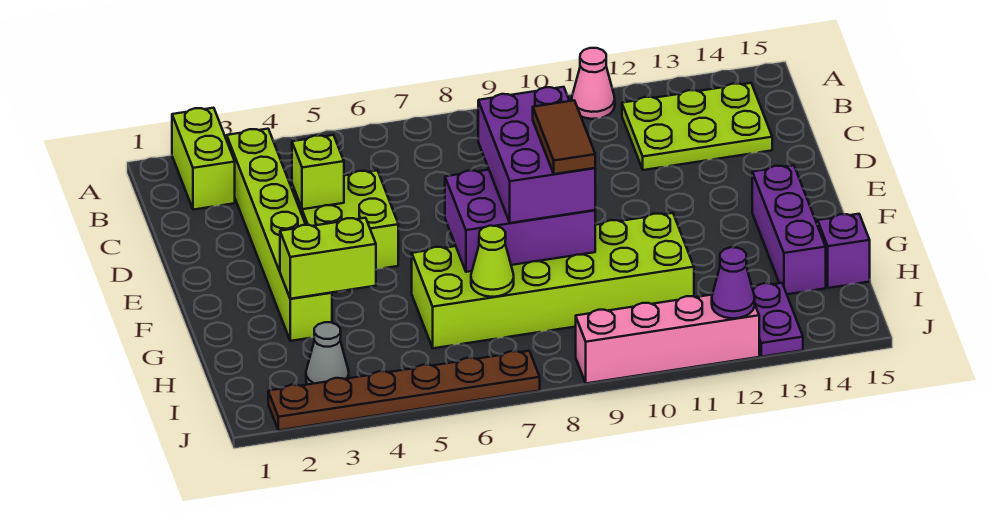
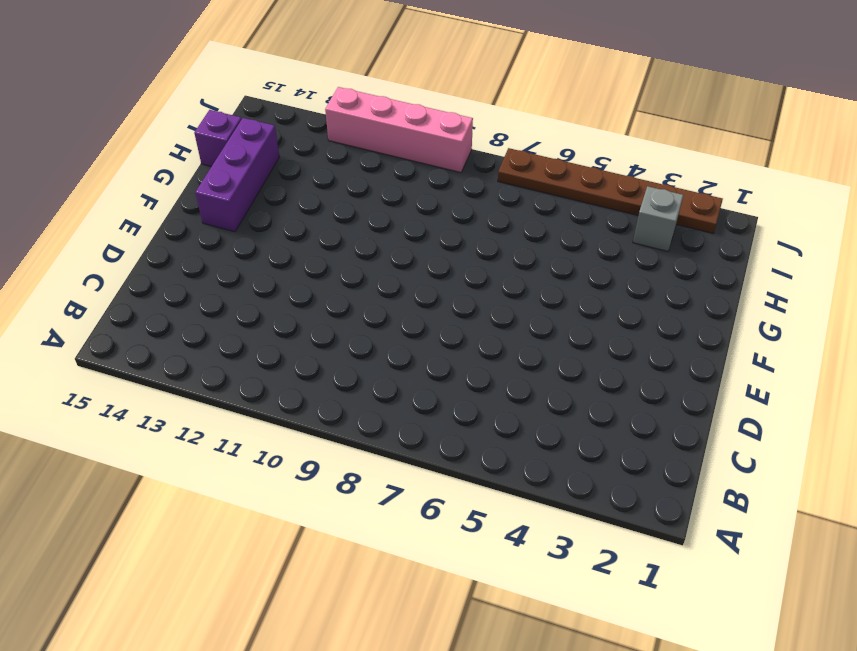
grey brick I3 level 1 -> grey cone I3 level 1
none -> lime brick A2:B2 level 1
none -> pink cone A11 level 1
none -> lime brick B3:G3 level 1

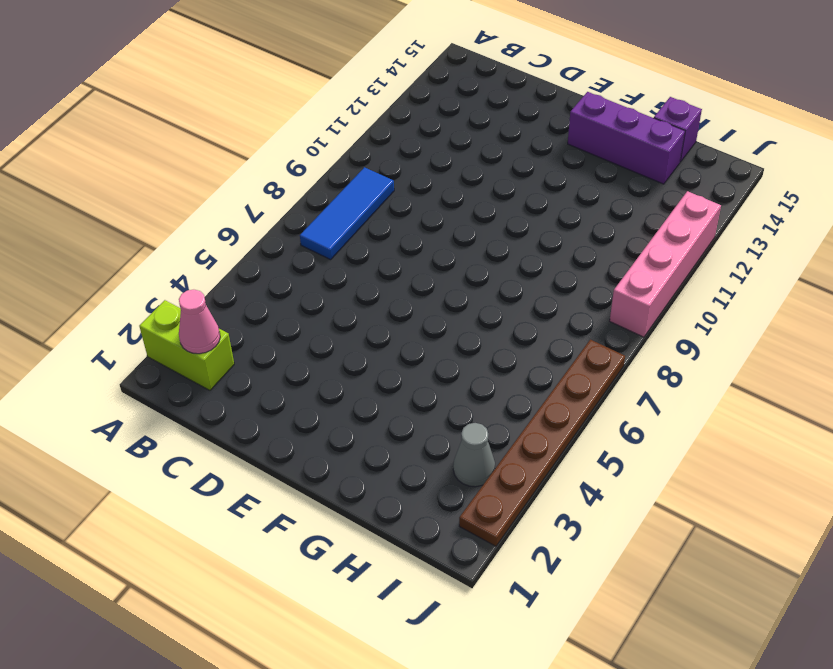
pink cone B2 level 2 -> pink cone A11 level 1
blue tile B7:B9 level 1 -> none
none -> lime brick B3:G3 level 1
none -> lime plate B12:C14 level 1
none -> lime brick D4:E5 level 1

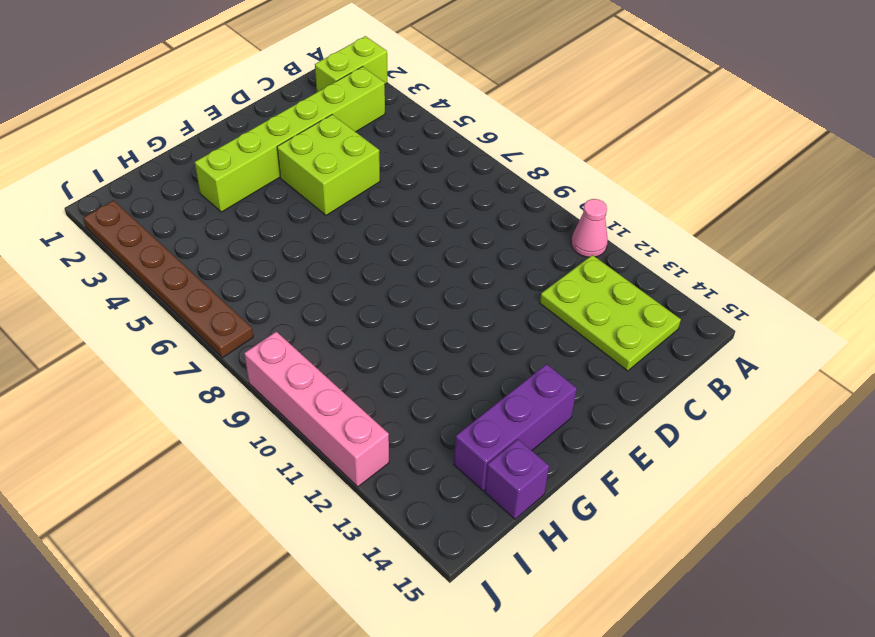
none -> lime brick G6:H11 level 1
none -> grey cone I3 level 1
none -> purple plate I13:J13 level 1

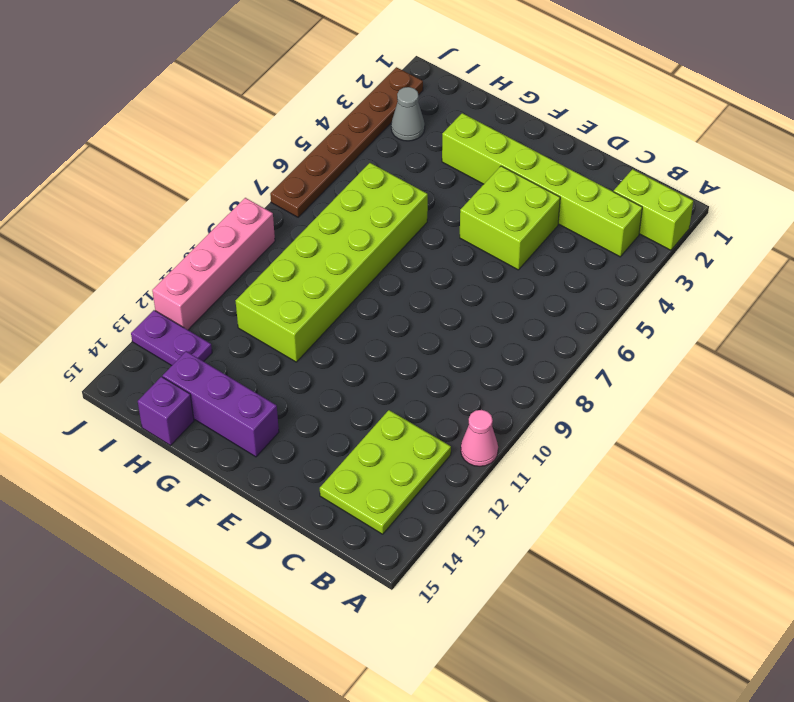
none -> lime brick D4 level 2
none -> purple brick F7:G9 level 2
none -> lime brick G3:G4 level 2

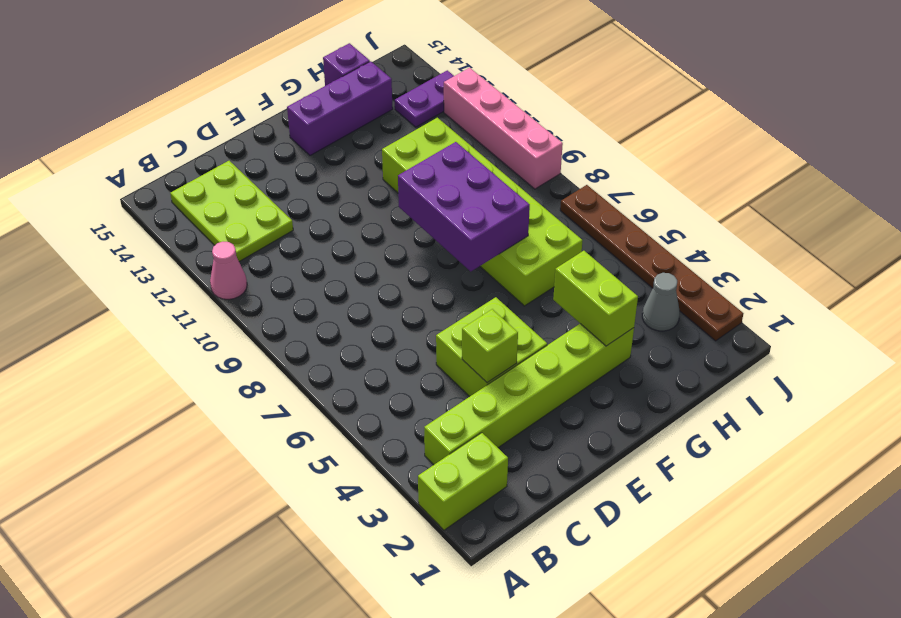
none -> lime cone H7 level 2
none -> purple cone J12 level 2
none -> purple brick E8:G9 level 3

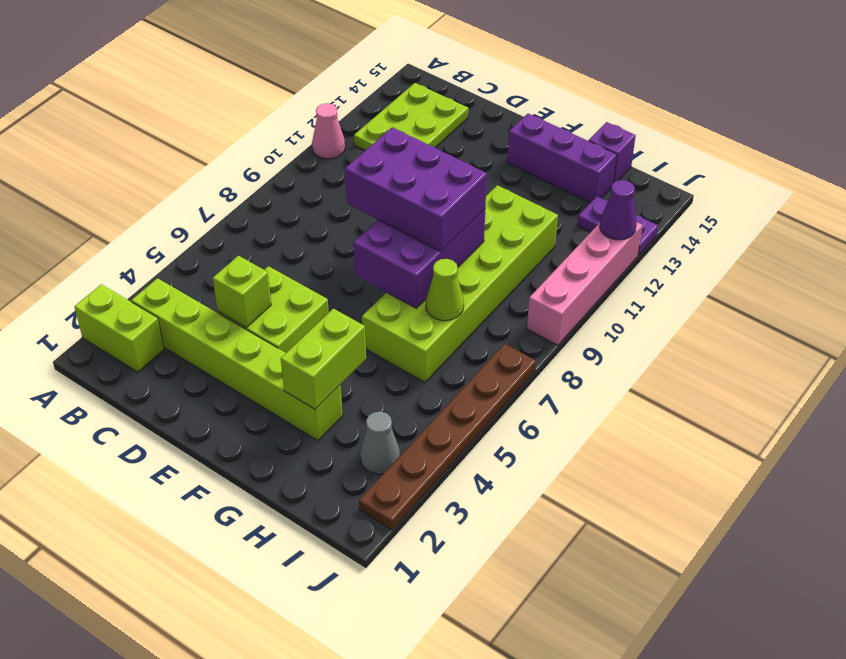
none -> brown tile F9:G9 level 4

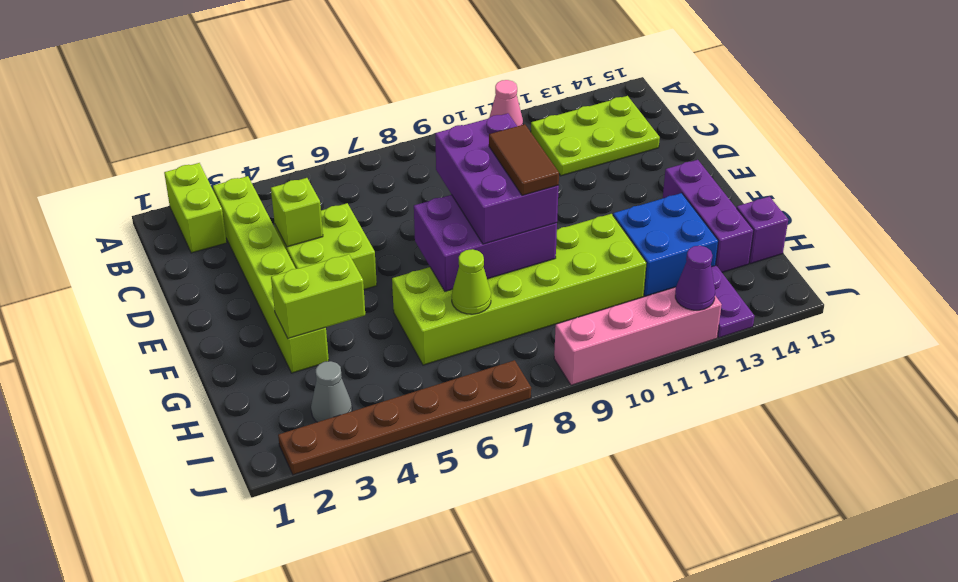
blue brick G12:H13 level 1 -> none

